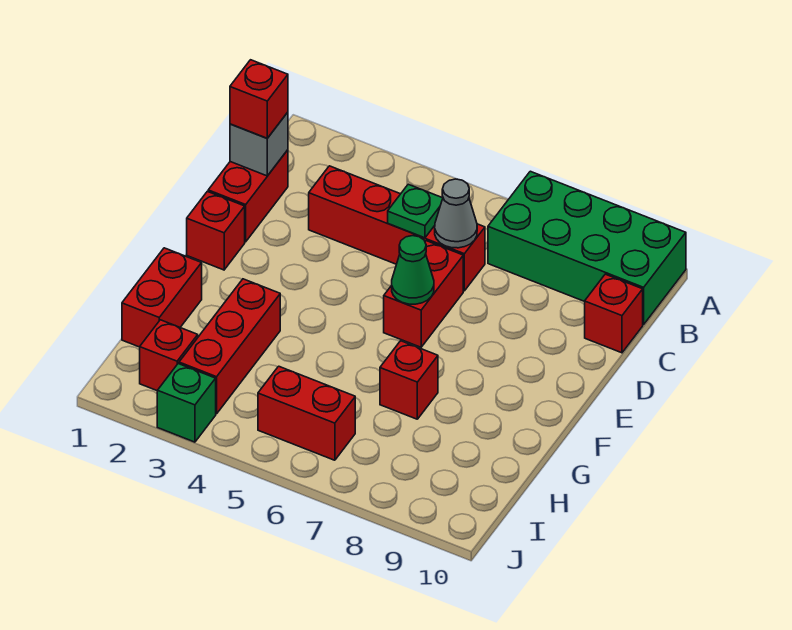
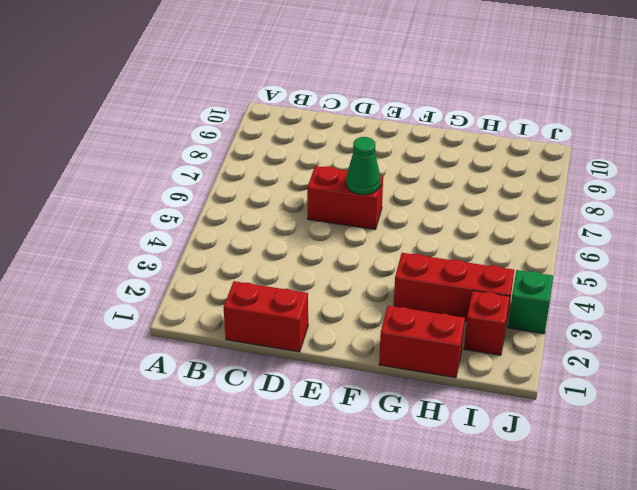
none -> green brick A7:B10 level 1
none -> red brick C3:C6 level 1
none -> red brick C10 level 1

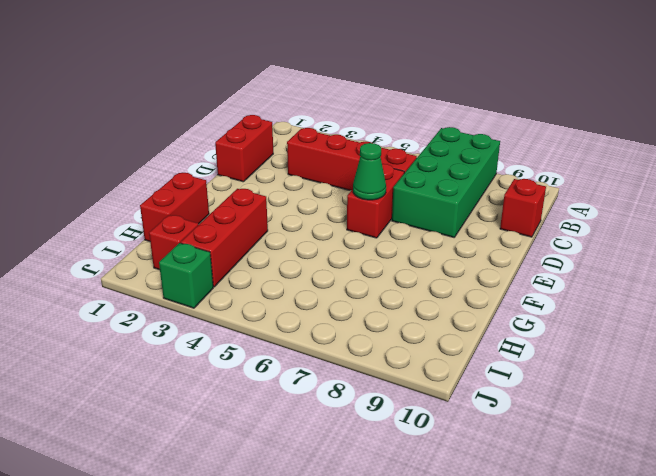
green brick A7:D8 level 1 -> green brick A7:B10 level 1
none -> red brick E1 level 1
none -> red brick G7 level 1
none -> red brick I5:I6 level 1

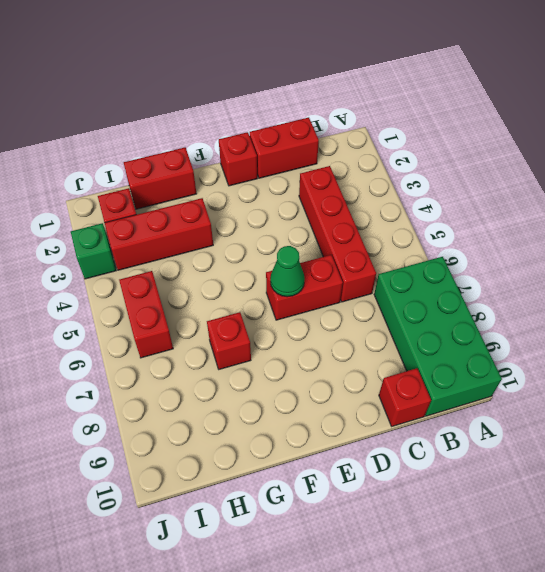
none -> grey brick C1 level 2
none -> green plate C5 level 2
none -> grey cone C6 level 2

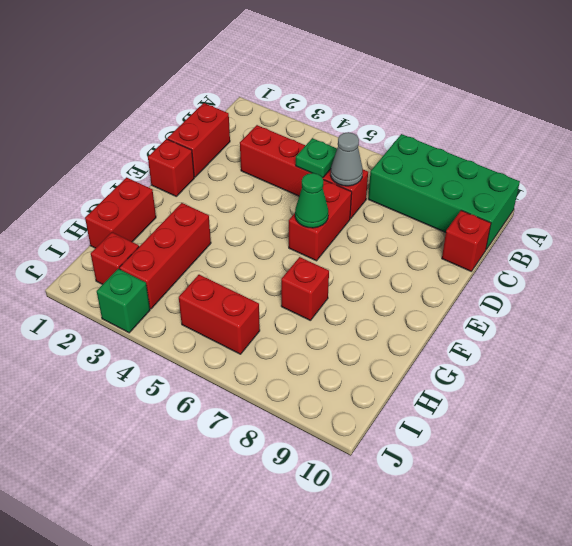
none -> grey brick C1 level 2
none -> red brick C1 level 3

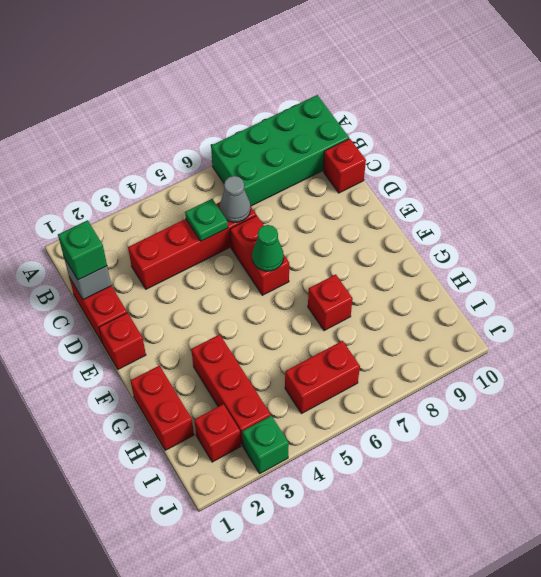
green brick C1 level 3 -> red brick C1 level 3

